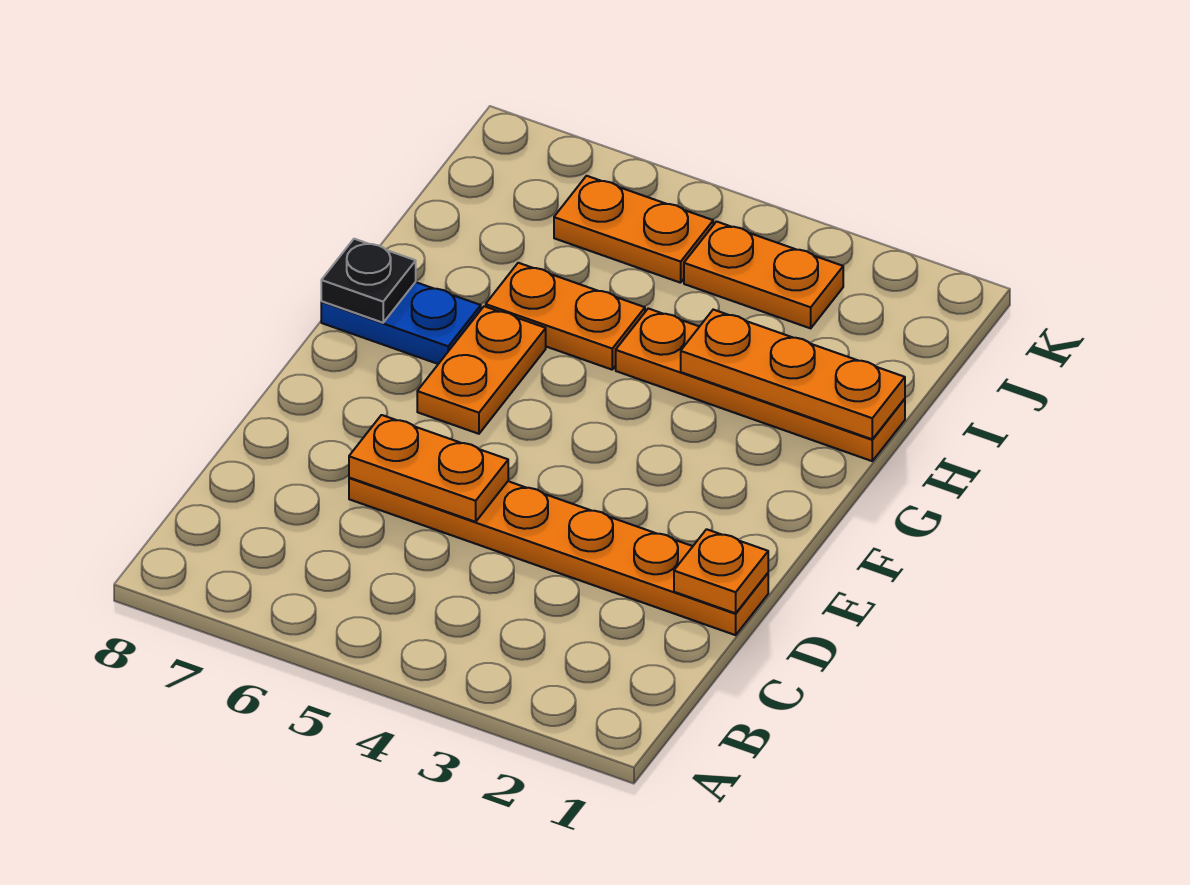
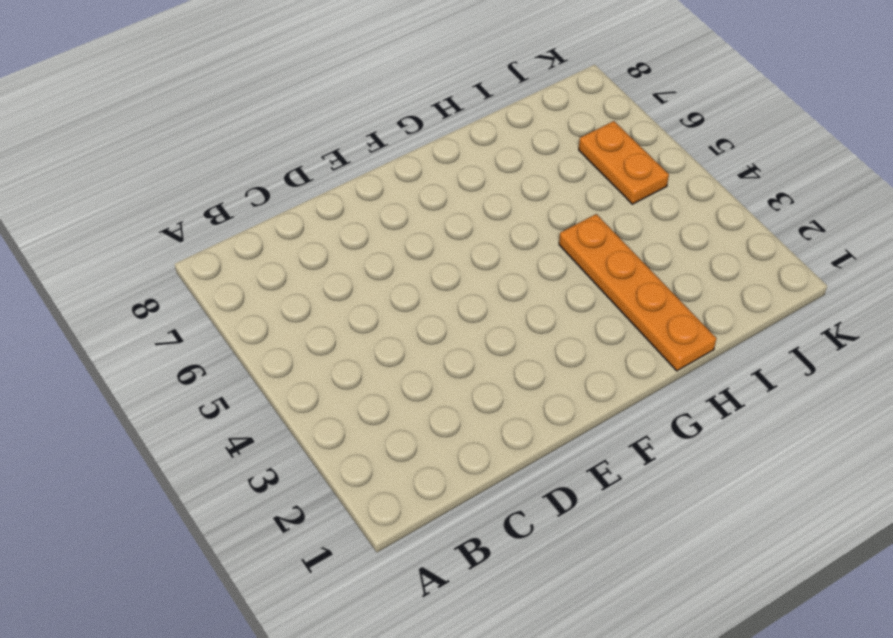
none -> orange plate D1:D6 level 1
none -> orange plate F6:G6 level 1

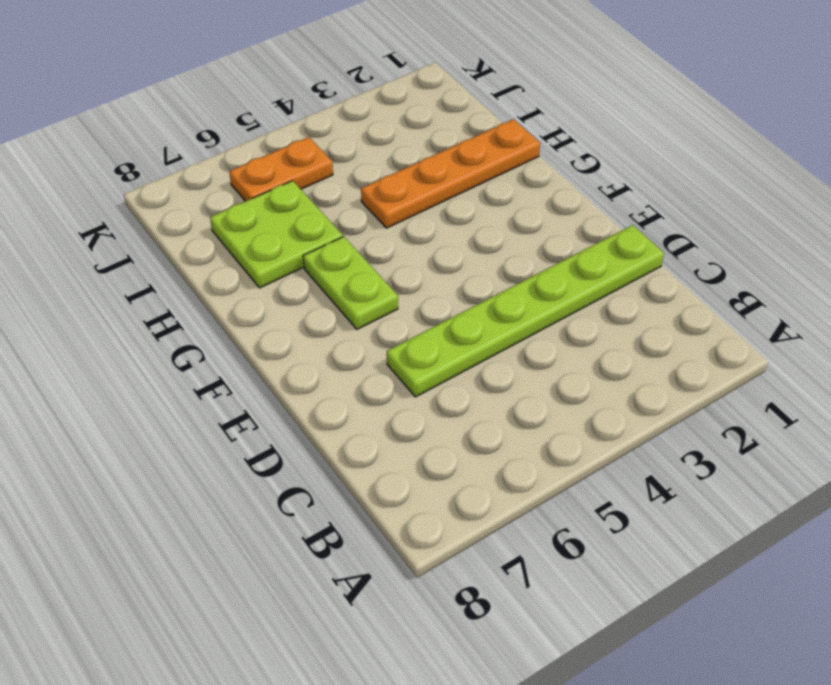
lime plate D1:D6 level 1 -> orange plate D1:D6 level 1
lime plate F6:G6 level 1 -> orange plate F6:G6 level 1
lime plate H6:I7 level 1 -> orange plate H5:H6 level 1
none -> blue plate G7:G8 level 1
none -> orange plate J3:J4 level 1

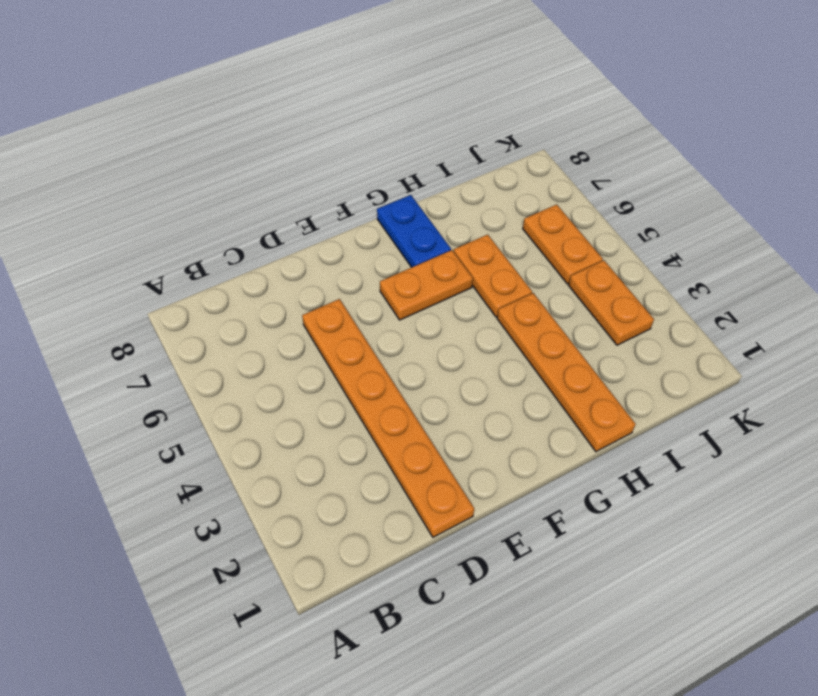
none -> orange plate D1 level 2
none -> orange plate D5:D6 level 2

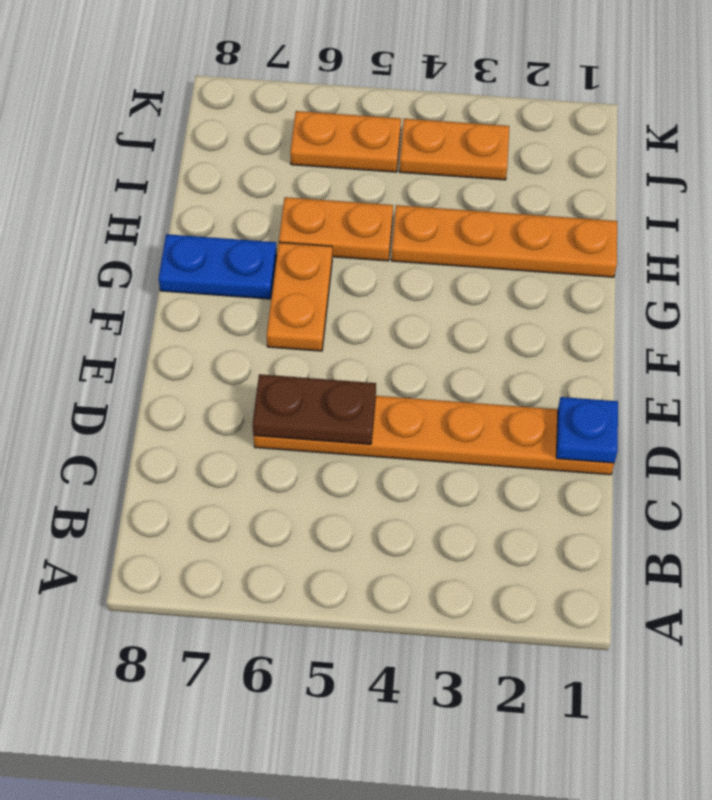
blue plate D1 level 2 -> orange plate D1 level 2
brown plate D5:D6 level 2 -> orange plate D5:D6 level 2
none -> black plate G8 level 2
none -> orange plate H1:H3 level 2

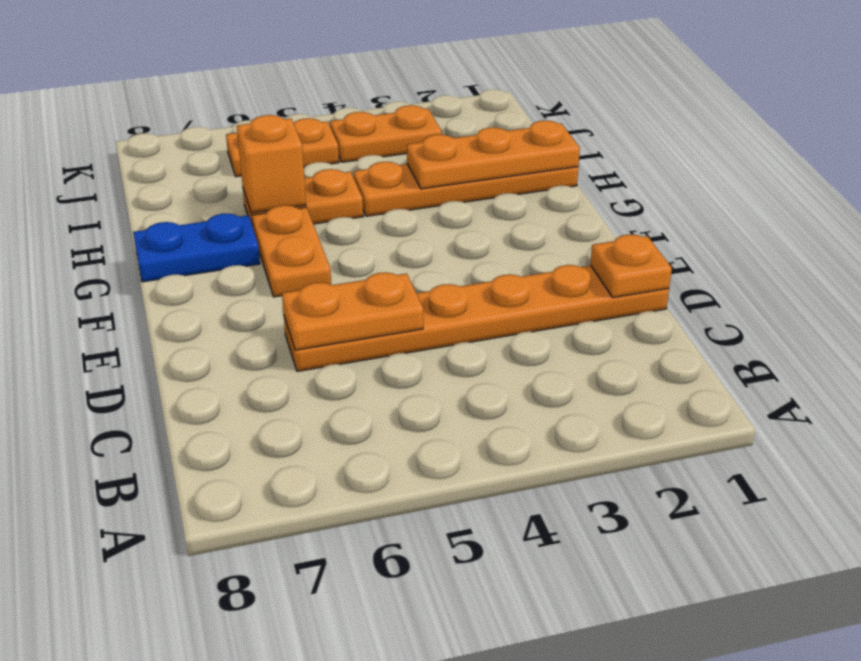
orange brick H6 level 2 -> none
none -> black plate G8 level 2

